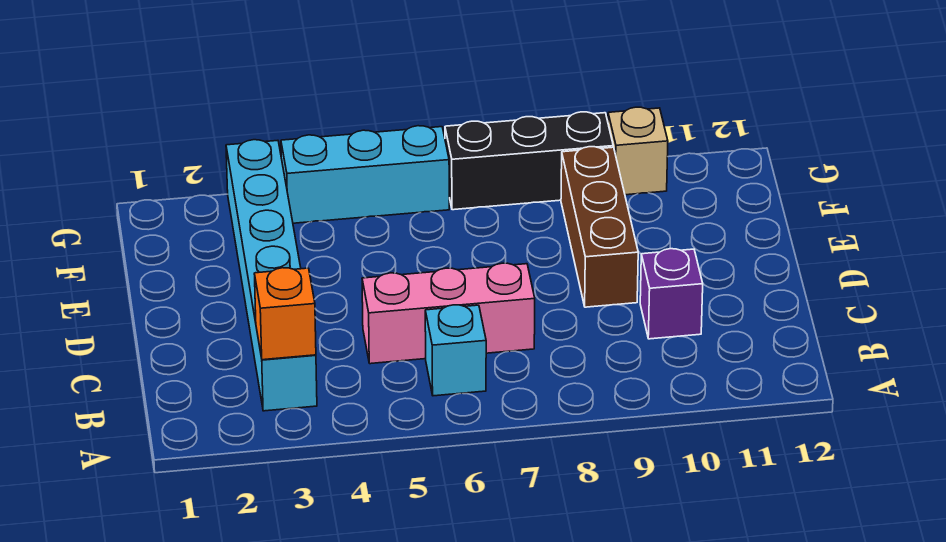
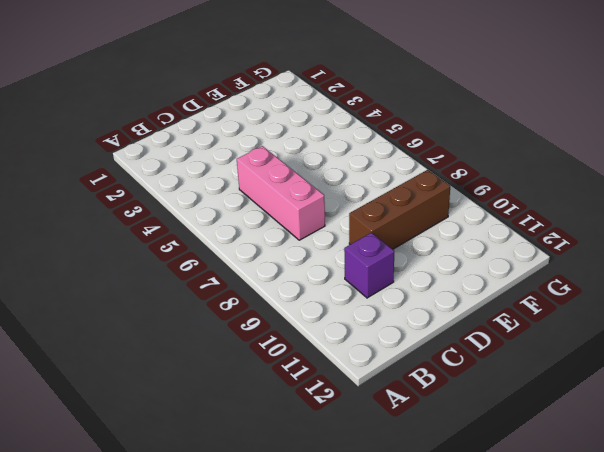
none -> cyan brick B3:G3 level 1
none -> cyan brick B6 level 1

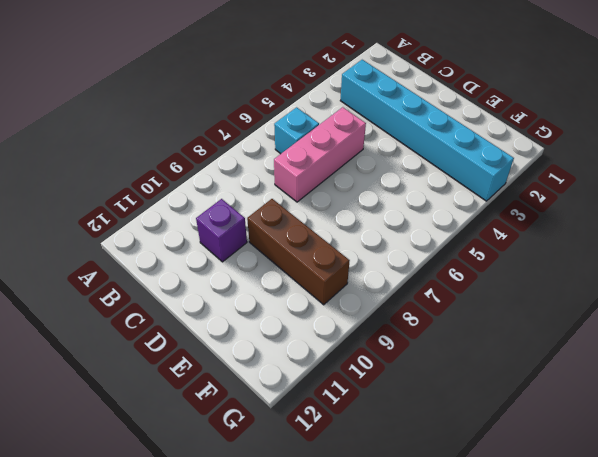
none -> cyan brick G4:G6 level 1
none -> black brick G7:G9 level 1

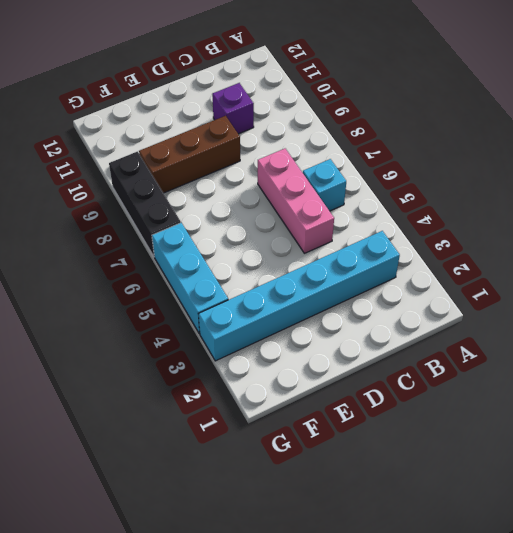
none -> tan brick G10 level 1
none -> orange brick B3 level 2

